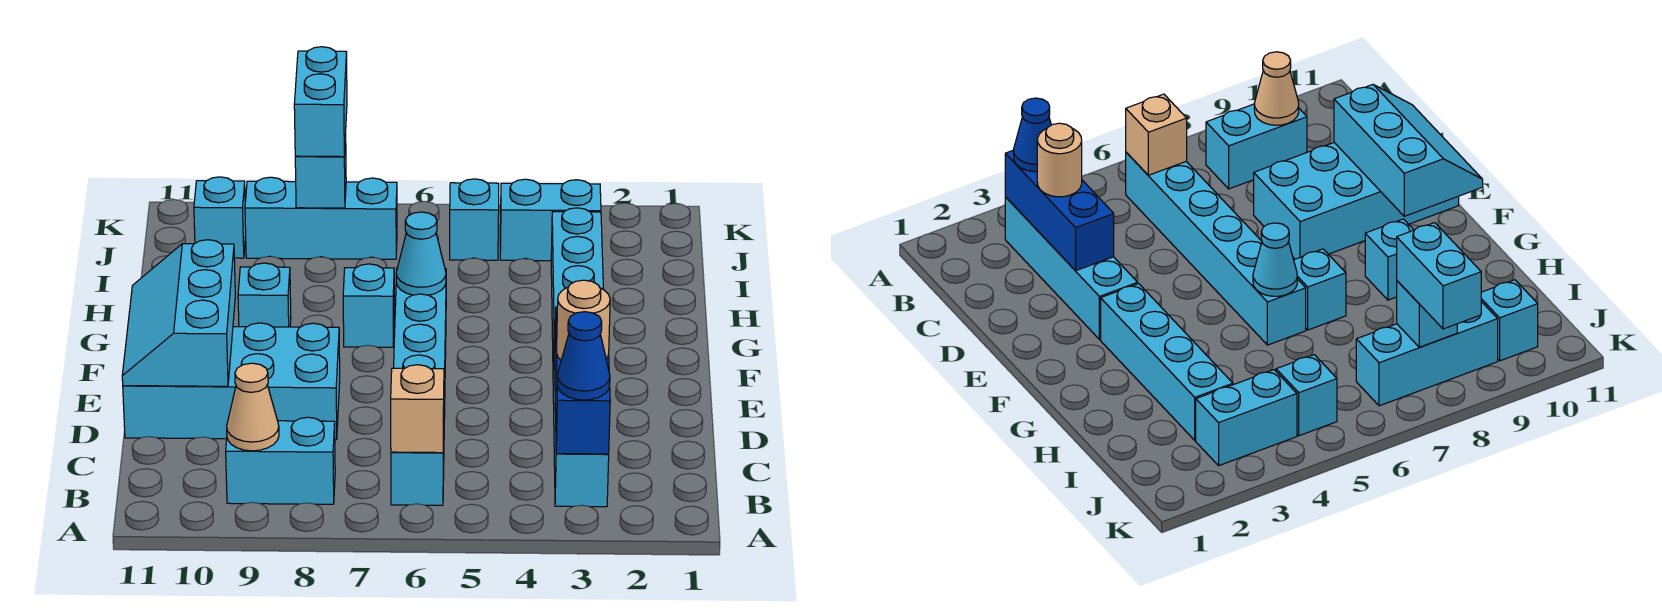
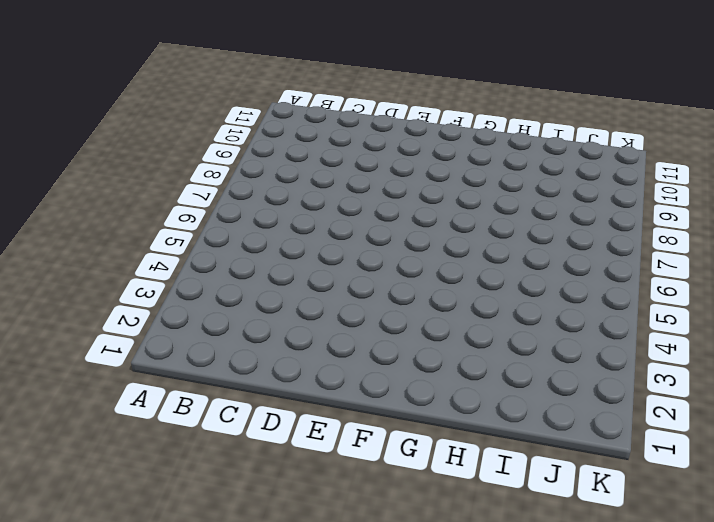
none -> cyan brick B3:E3 level 1
none -> cyan brick B6:G6 level 1
none -> cyan brick B8:B9 level 1

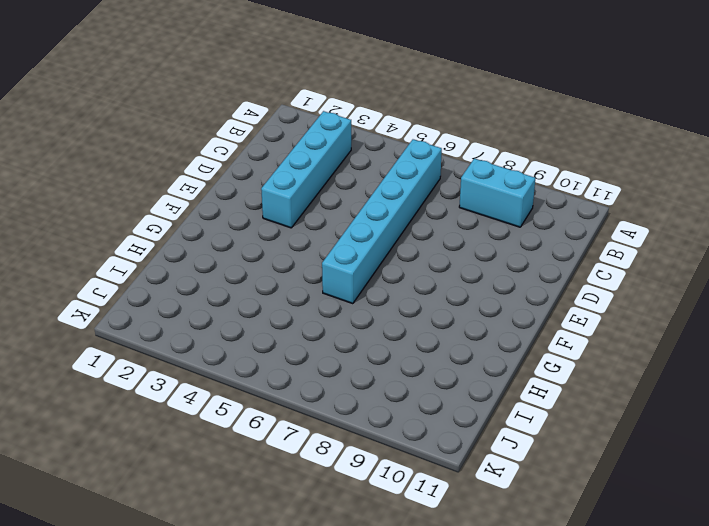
none -> cyan brick D8:E11 level 1
none -> cyan brick F3:I3 level 1
none -> cyan brick G7 level 1

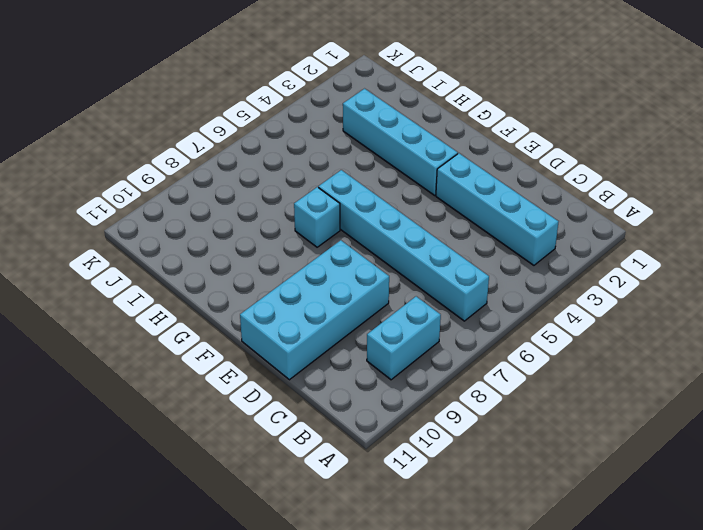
none -> cyan brick G9 level 1
none -> cyan brick J3:J4 level 1
none -> cyan brick J5 level 1

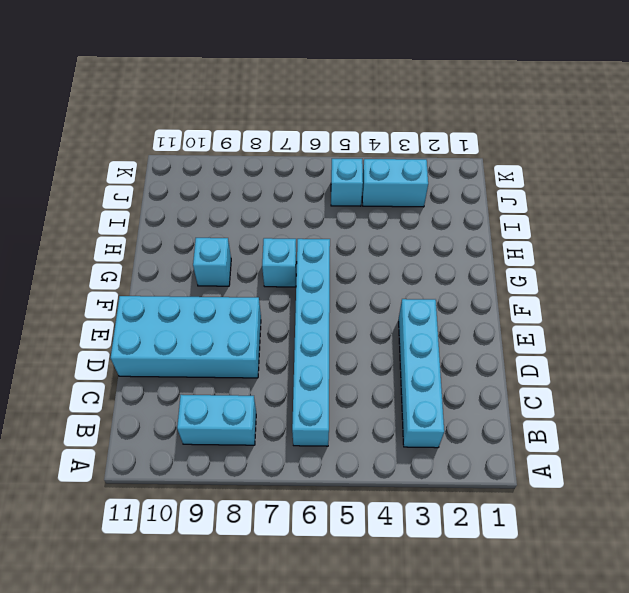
none -> cyan brick F3:I3 level 1
none -> cyan brick J7:J9 level 1
none -> cyan brick J10 level 1

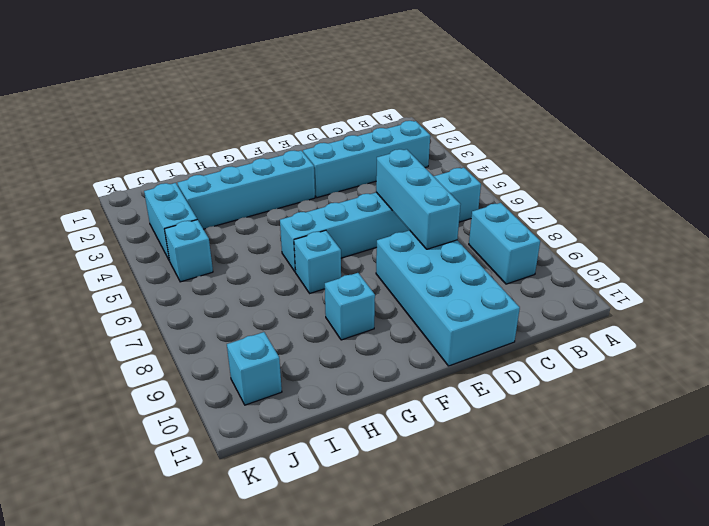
cyan brick D6:D8 level 2 -> cyan brick J7:J9 level 1
none -> blue brick B3:D3 level 2
none -> tan brick B6 level 2
none -> tan cone B9 level 2

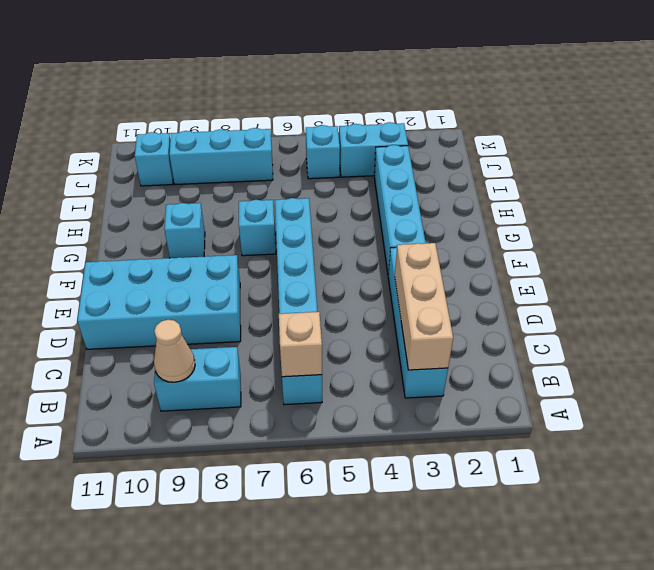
tan brick B3:D3 level 2 -> blue brick B3:D3 level 2
none -> cyan slope D10:F11 level 2 top 10
none -> cyan cone G6 level 2
none -> cyan brick J8 level 2

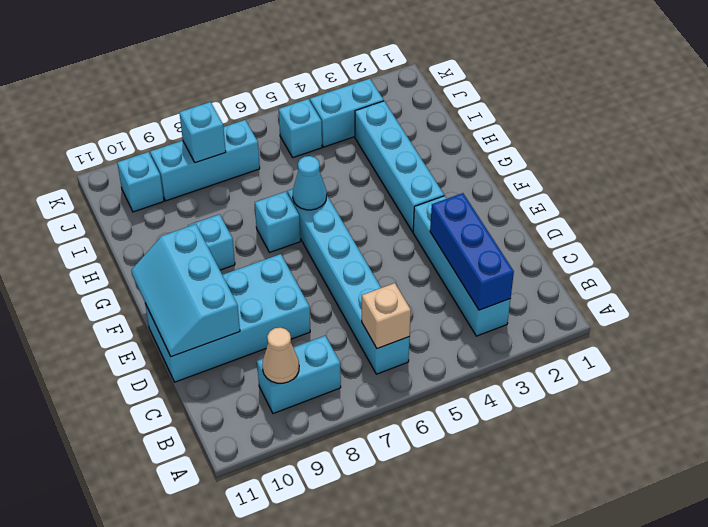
none -> blue cone B3 level 3
none -> tan round brick C3 level 3
none -> cyan brick J8:K8 level 3

